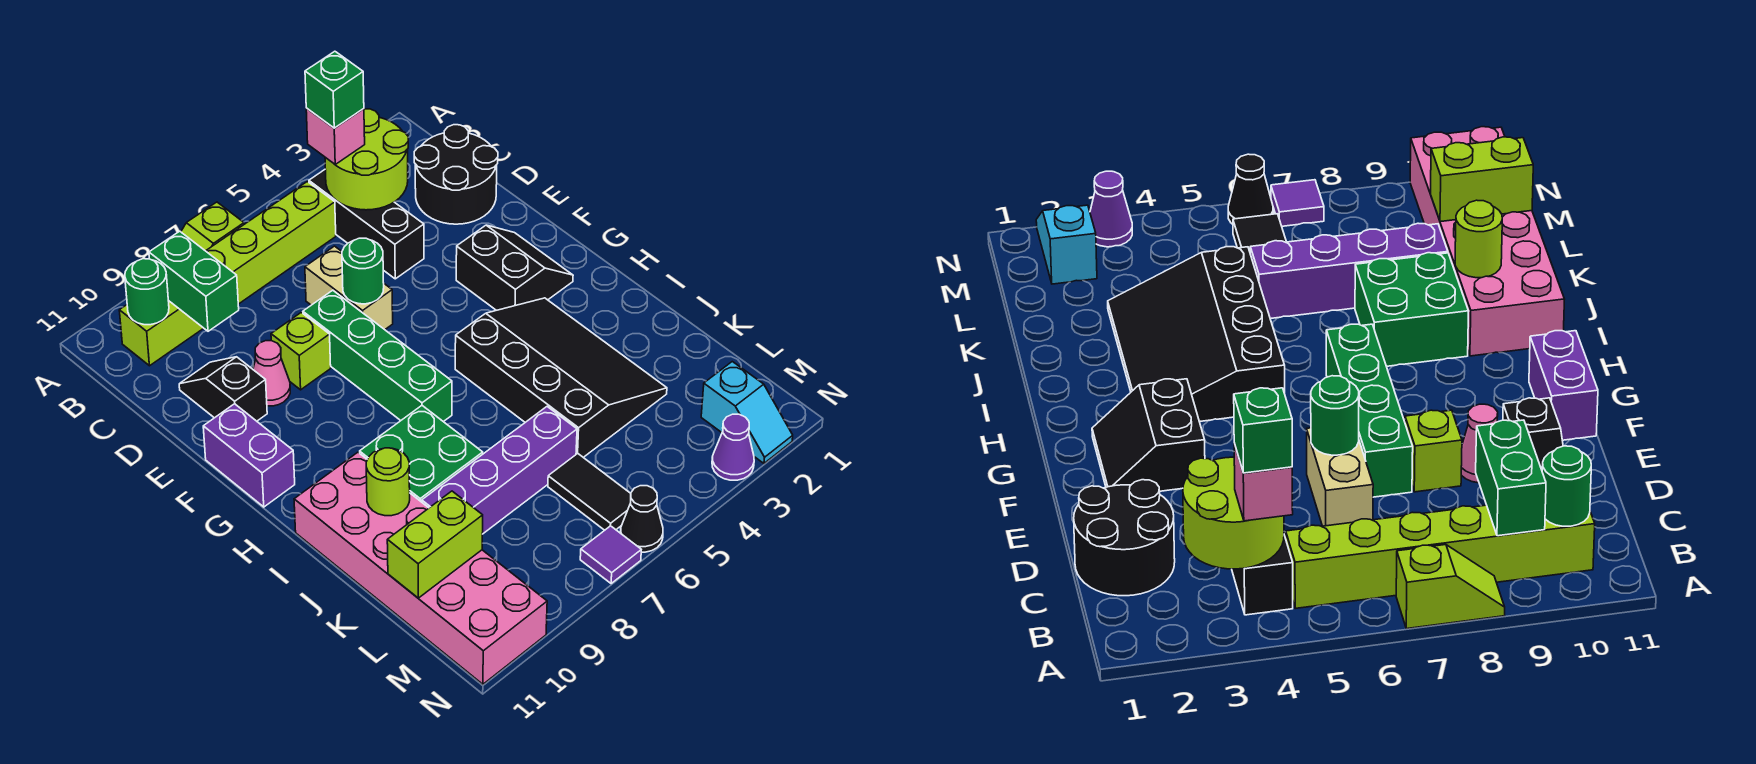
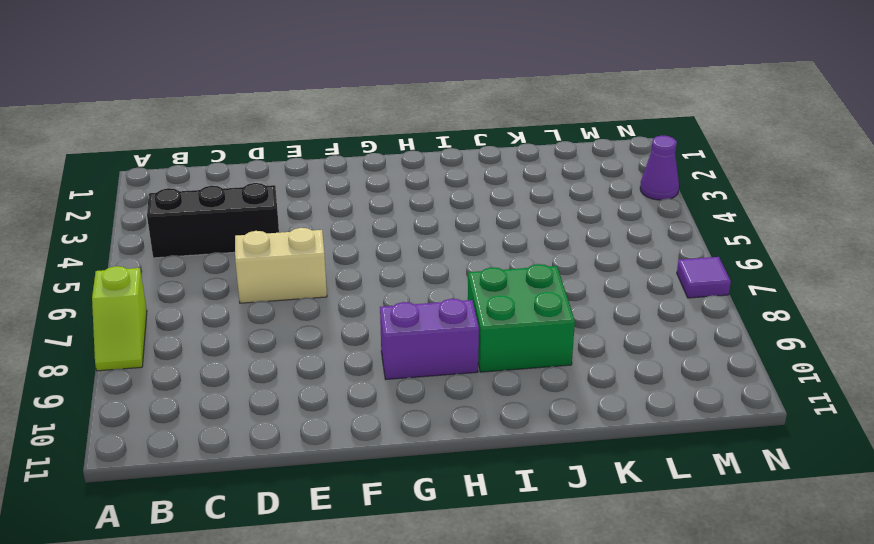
purple brick G9:H9 level 1 -> purple brick F11:G11 level 1
none -> lime brick B5:B10 level 1
none -> black round brick C1:D2 level 1
none -> black slope D10:E10 level 1 top E

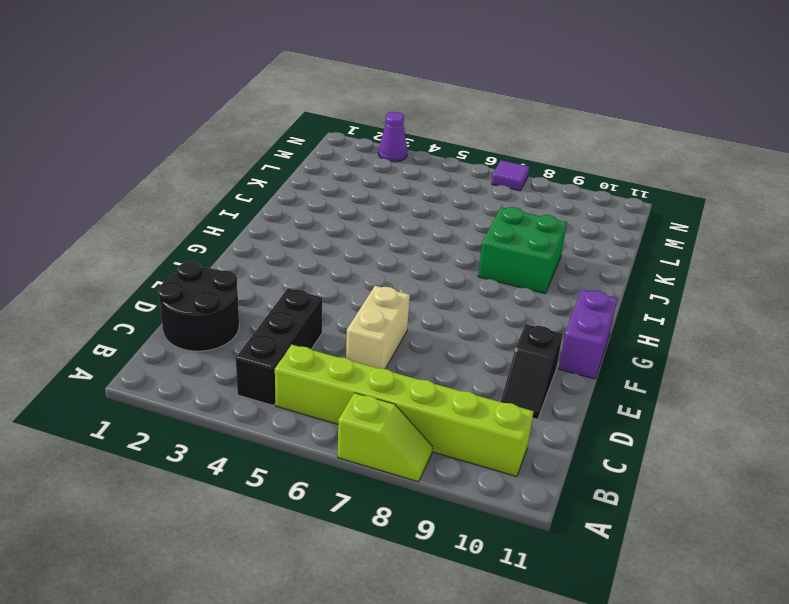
none -> green brick E7:H7 level 1
none -> lime brick E8 level 1
none -> pink cone E9 level 1

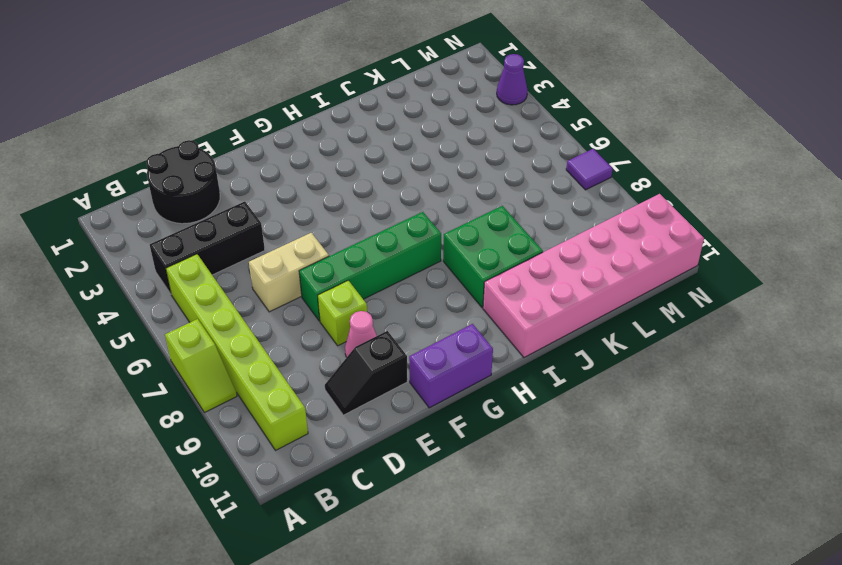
none -> black slope F2:G3 level 1 top 3
none -> black slope H3:K5 level 1 top 5
none -> purple brick K6:K9 level 1

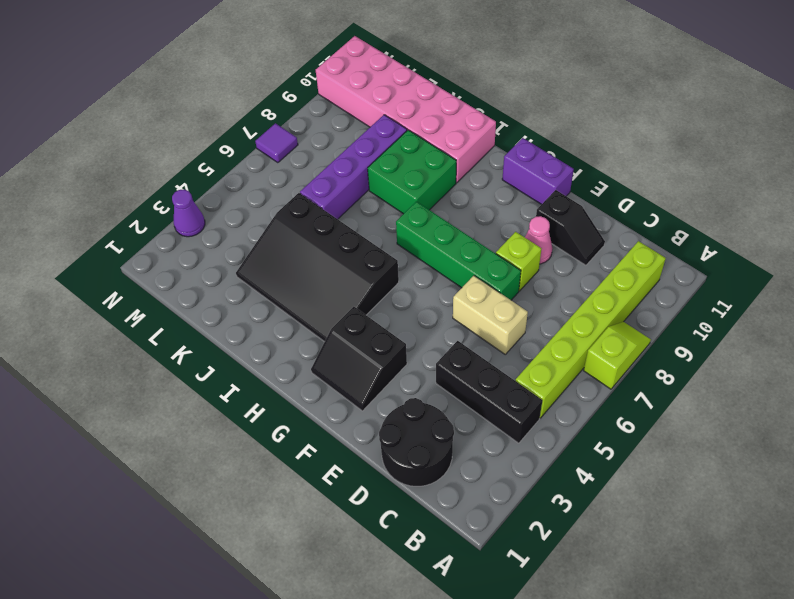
none -> black tile L6:M6 level 1
none -> cyan slope M2:N2 level 1 top M
none -> black cone N6 level 1

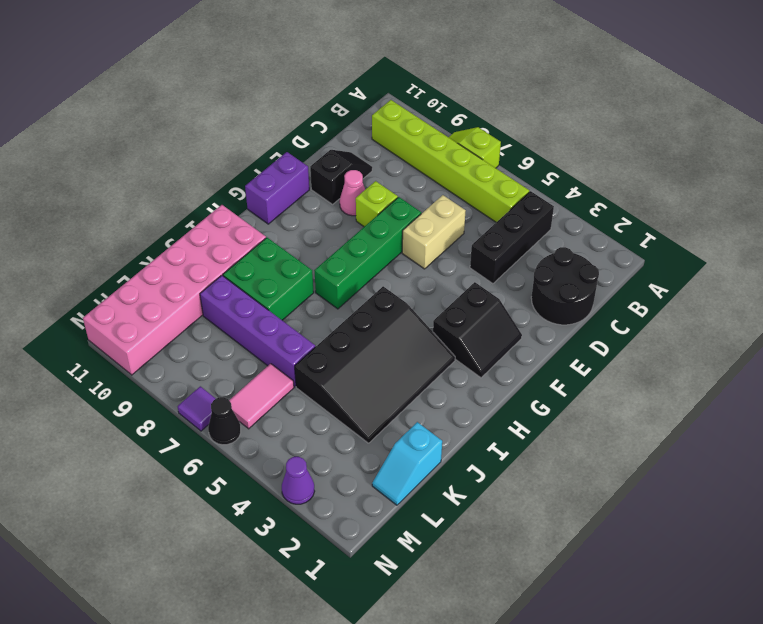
cyan slope K1:L1 level 1 top K -> cyan slope M2:N2 level 1 top M
pink tile L6:M6 level 1 -> black tile L6:M6 level 1
none -> lime round brick B3:C4 level 2
none -> green brick B9:C9 level 2
none -> green round brick B10 level 2

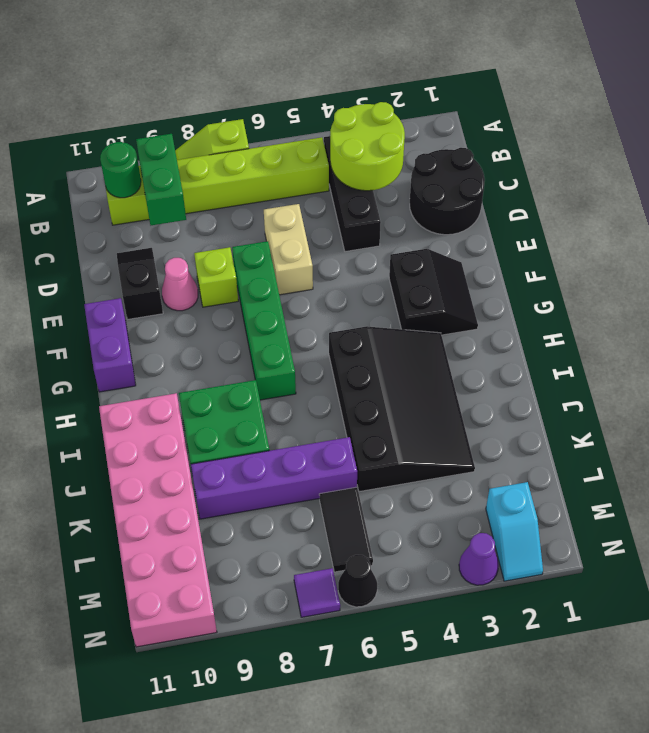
none -> green round brick E6 level 2
none -> lime round brick J10 level 2
none -> lime brick L10:L11 level 2

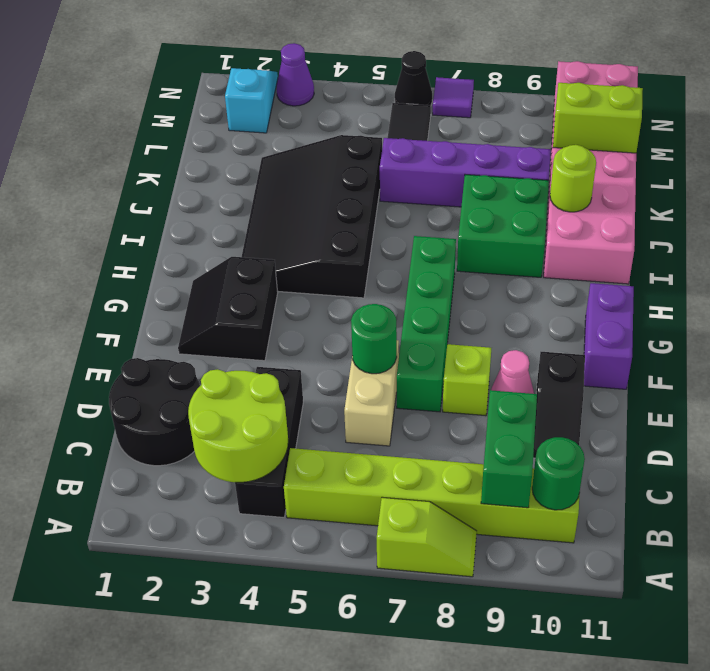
none -> pink brick B4 level 3
none -> green brick B4 level 4

